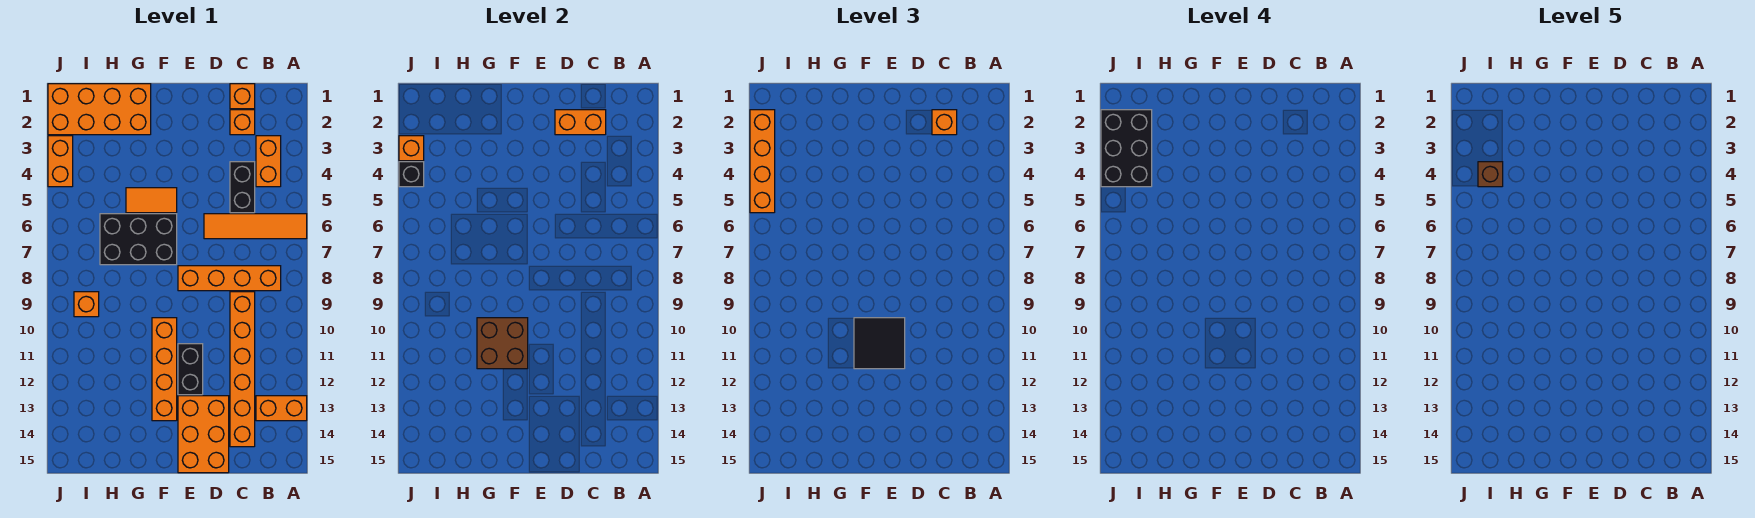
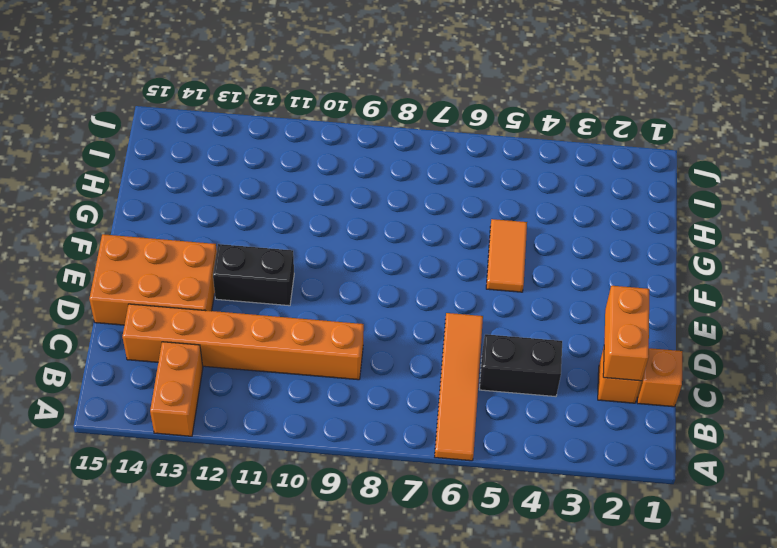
none -> orange brick B3:B4 level 1
none -> orange brick B8:E8 level 1
none -> black brick F6:H7 level 1

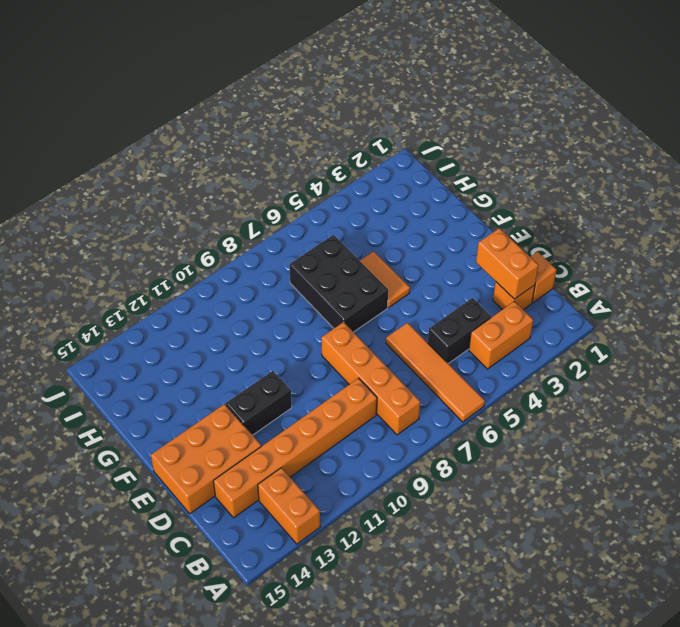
none -> orange brick F10:F13 level 1
none -> orange brick G1:J2 level 1
none -> orange brick I9 level 1

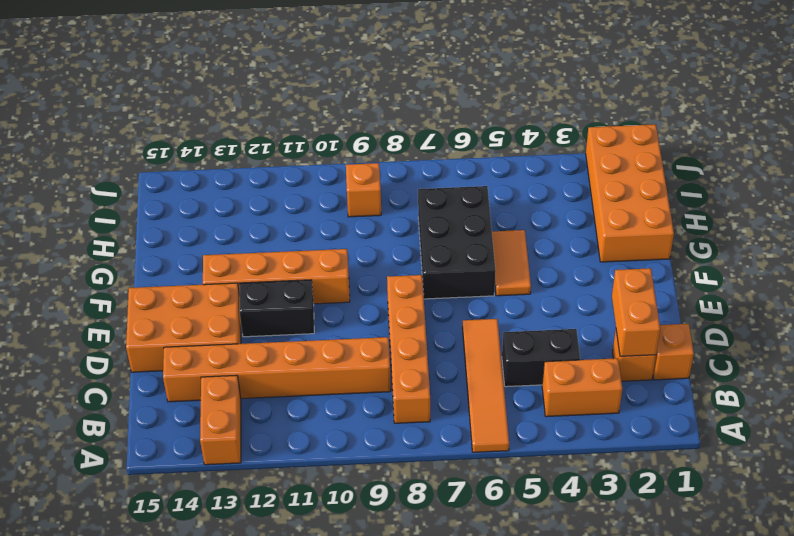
none -> orange brick J3:J4 level 1
none -> brown brick F10:G11 level 2
none -> orange brick J3 level 2

